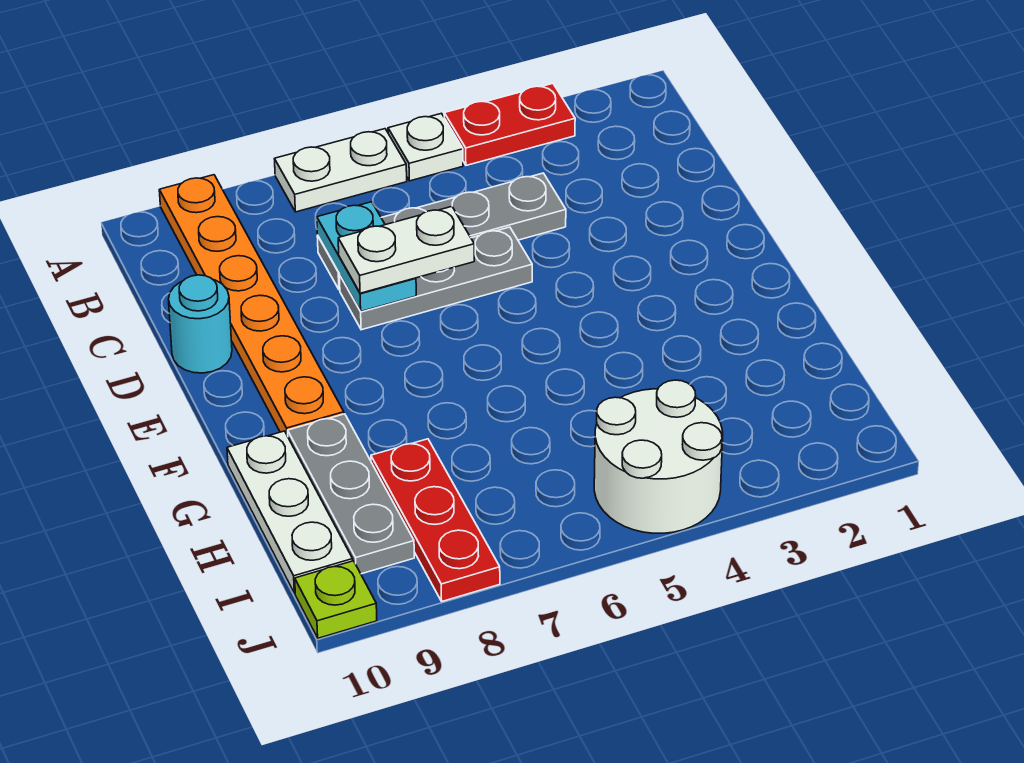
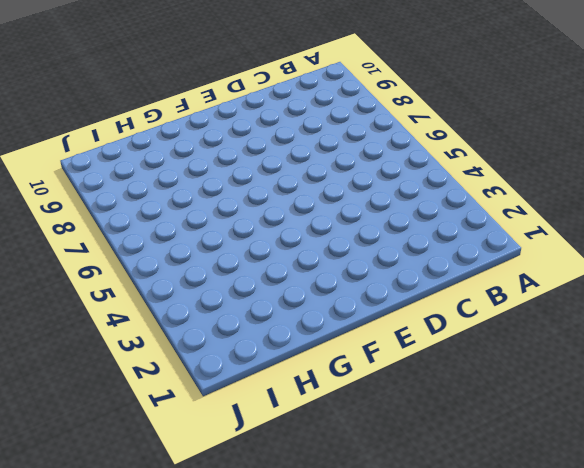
none -> red plate A3:A4 level 1
none -> white plate A5 level 1
none -> white plate A6:A7 level 1

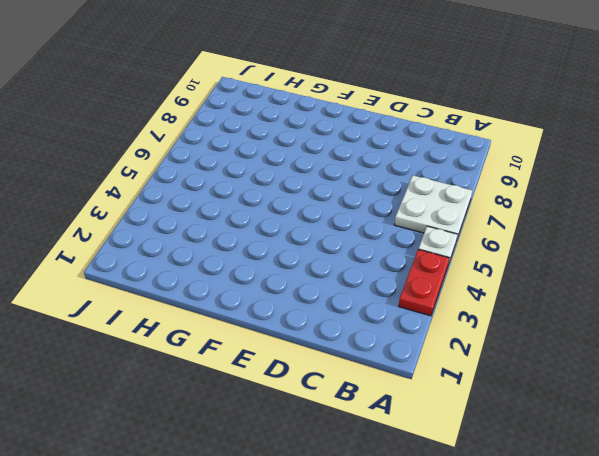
white plate A6:B7 level 1 -> white plate A6:A7 level 1
none -> orange plate A9:F9 level 1
none -> grey plate C4:C7 level 1
none -> grey plate D5:D7 level 1

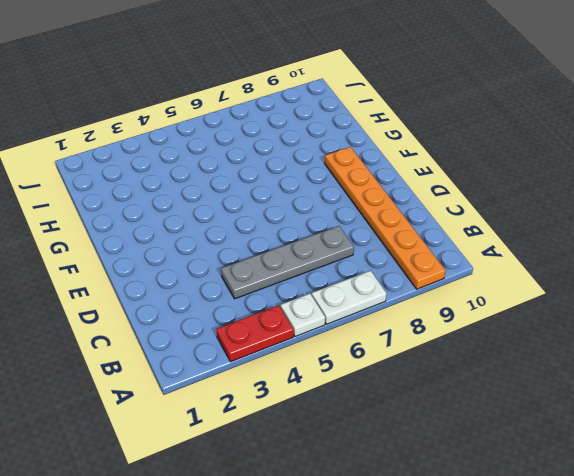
none -> grey plate D5:D7 level 1
none -> cyan round brick D10 level 1
none -> grey plate G9:I9 level 1

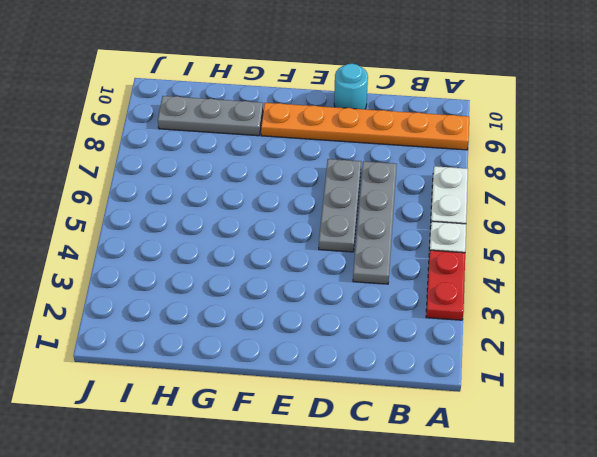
none -> white plate G10:I10 level 1
none -> red plate H8:J8 level 1
none -> white round brick I4:J5 level 1

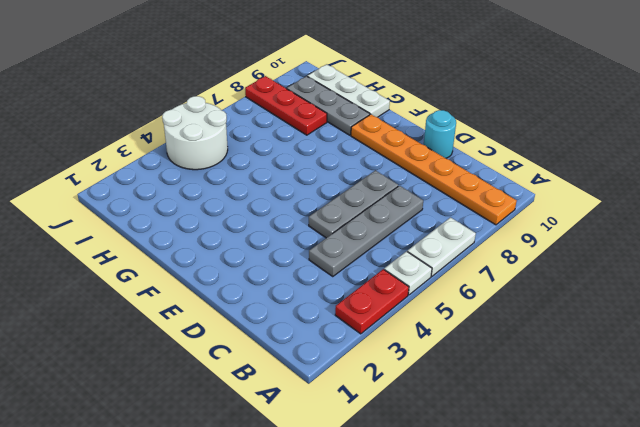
none -> lime plate J10 level 1
none -> cyan plate C7:D7 level 2
none -> white plate D6:D7 level 3

